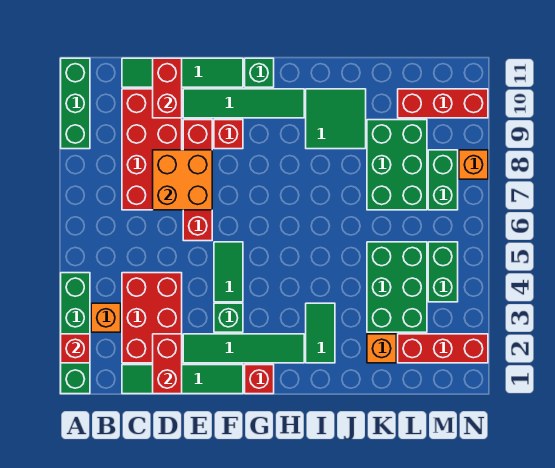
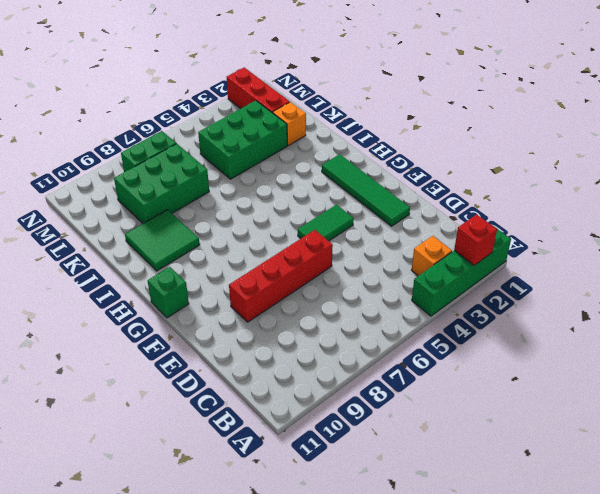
none -> green brick A9:A11 level 1
none -> green tile C1:F1 level 1
none -> red brick C2:D4 level 1

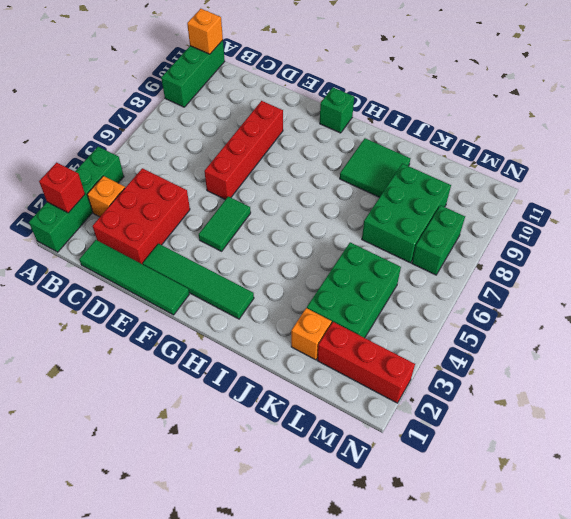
orange brick A11 level 2 -> orange brick N8 level 1
none -> red brick C7:D10 level 1
none -> green tile C11:F11 level 1
none -> green tile E10:H10 level 1

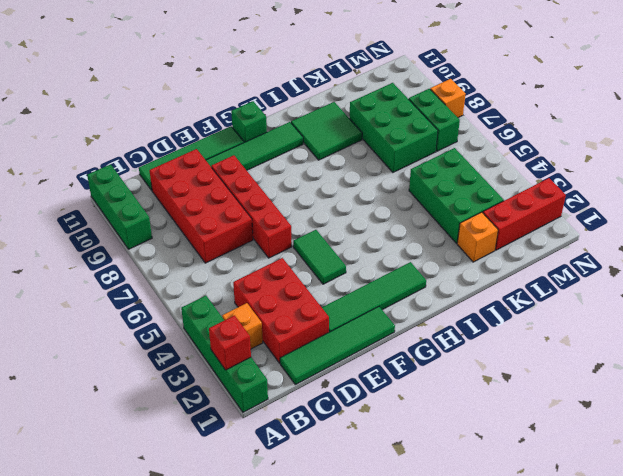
none -> green brick F3 level 1
none -> red brick F9 level 1
none -> red brick G1 level 1

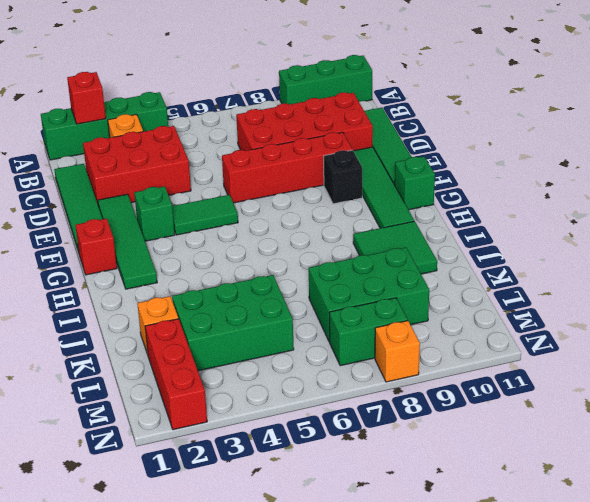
black brick F9 level 1 -> red brick F9 level 1
none -> green tile I2:I3 level 1
none -> red brick L10:N10 level 1
none -> green brick M4:M5 level 1

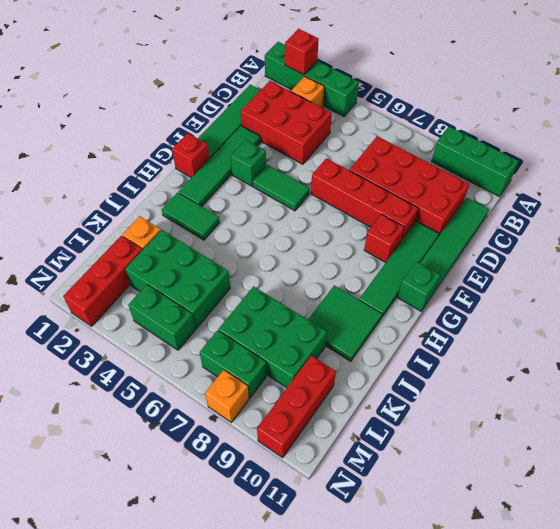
none -> red brick D1:D2 level 2
none -> orange brick D7:E8 level 2
none -> red brick D10:D11 level 2

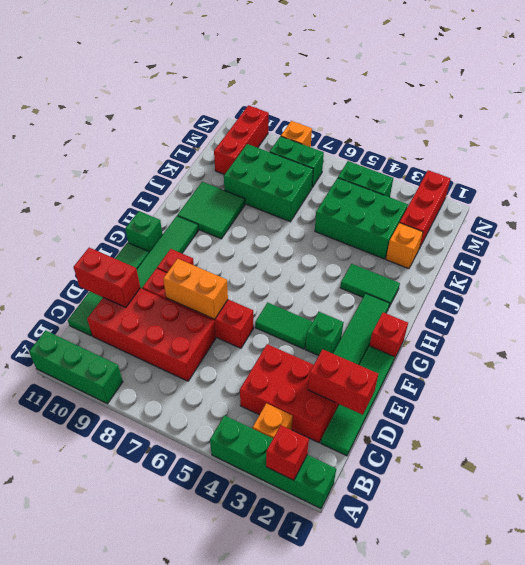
orange brick E7:E8 level 2 -> orange brick D7:E8 level 2

